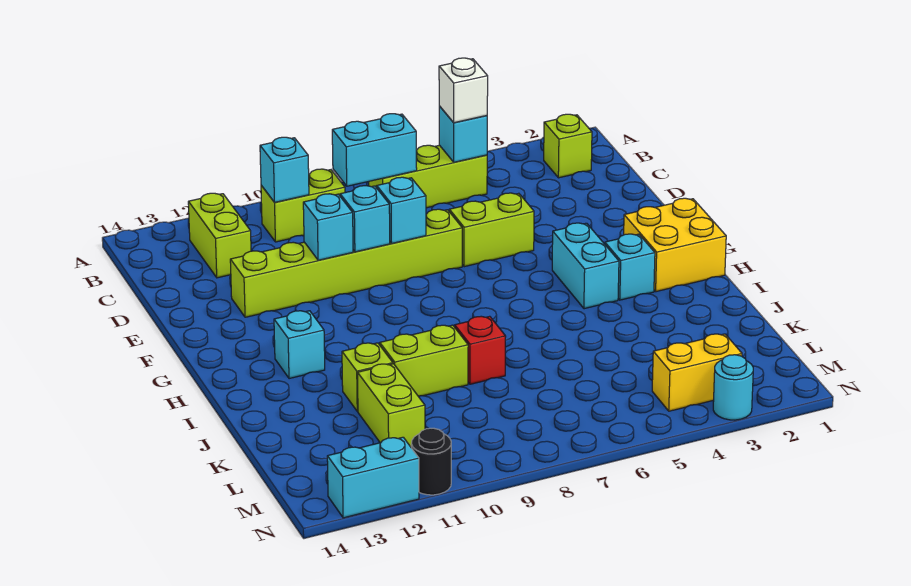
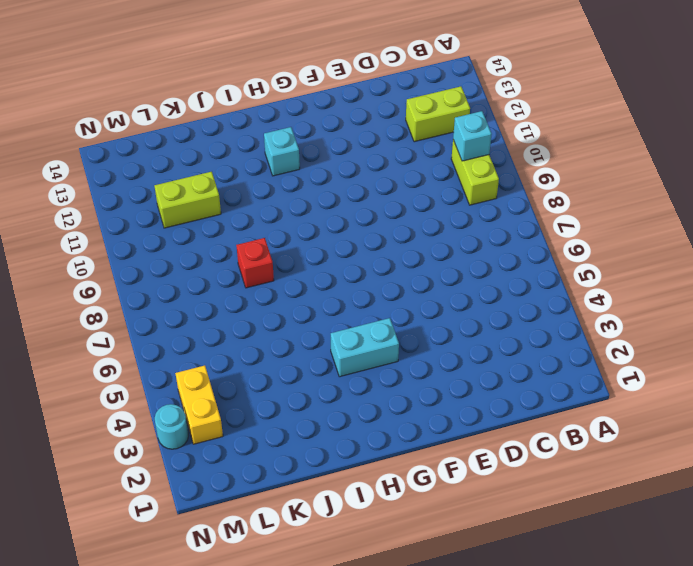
none -> lime brick B2 level 1
none -> lime brick B5:B7 level 1
none -> lime brick E5:E6 level 1

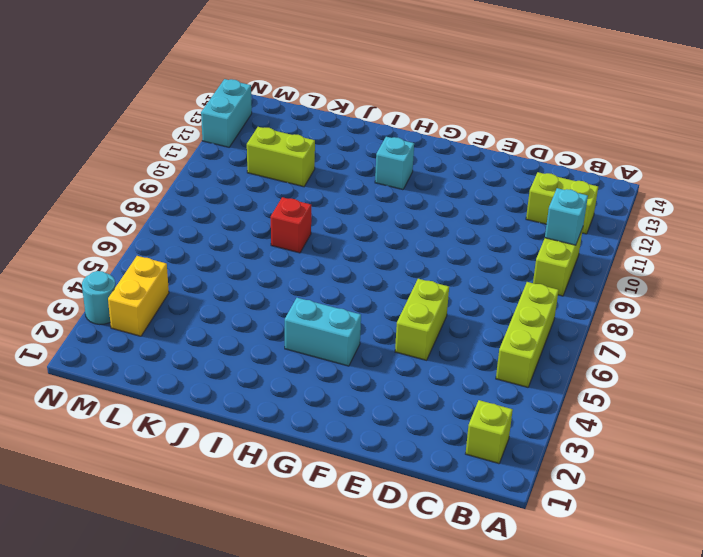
none -> lime brick E7:E12 level 1
none -> yellow brick G1:H2 level 1
none -> cyan brick H3 level 1

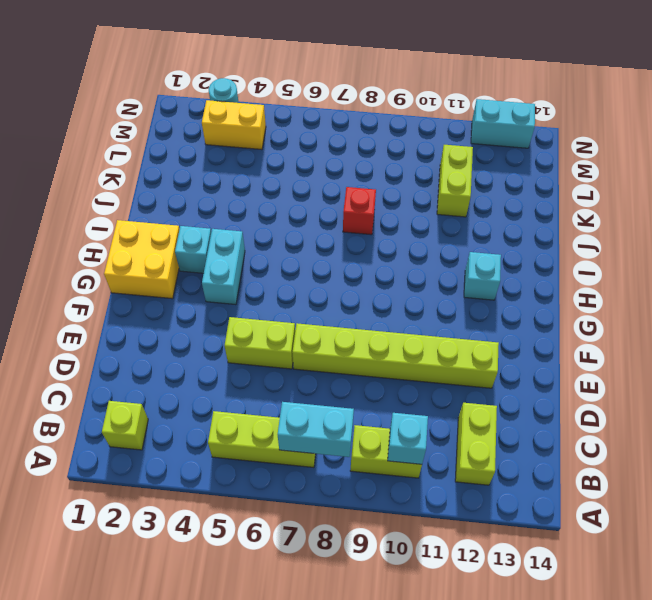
none -> lime brick J9:J10 level 1
none -> lime brick J11 level 1
none -> black round brick N11 level 1

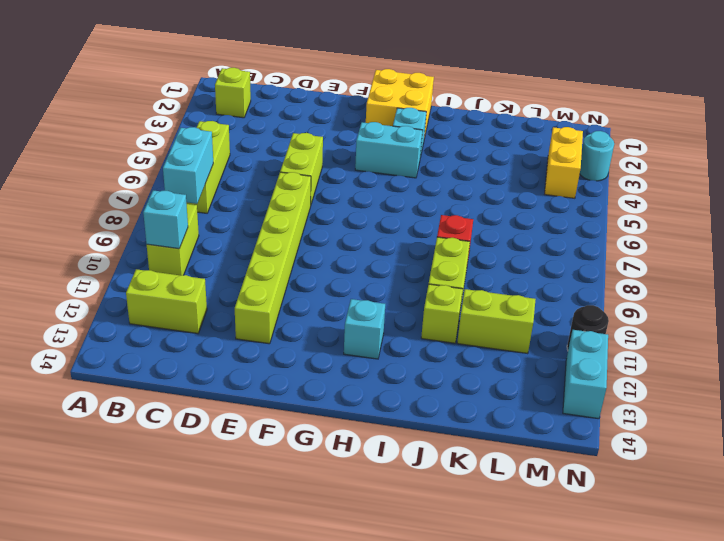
none -> cyan brick B5 level 2
none -> cyan brick E8 level 2
none -> cyan brick E9 level 2

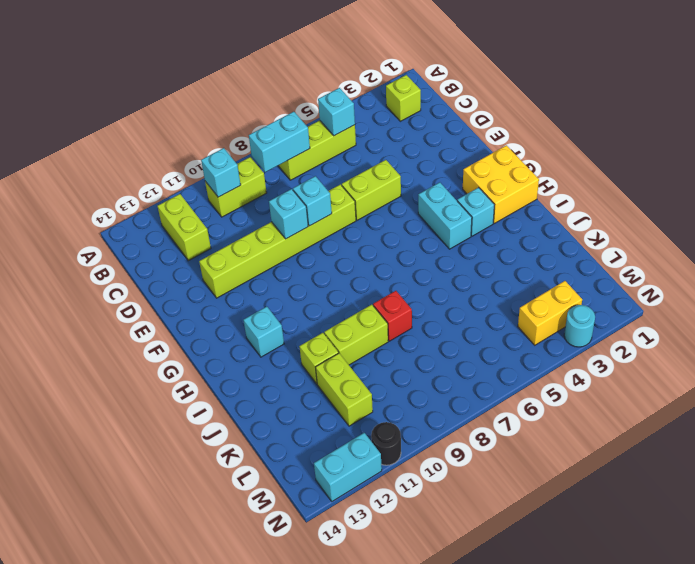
none -> cyan brick E10 level 2
none -> white brick B5 level 3

